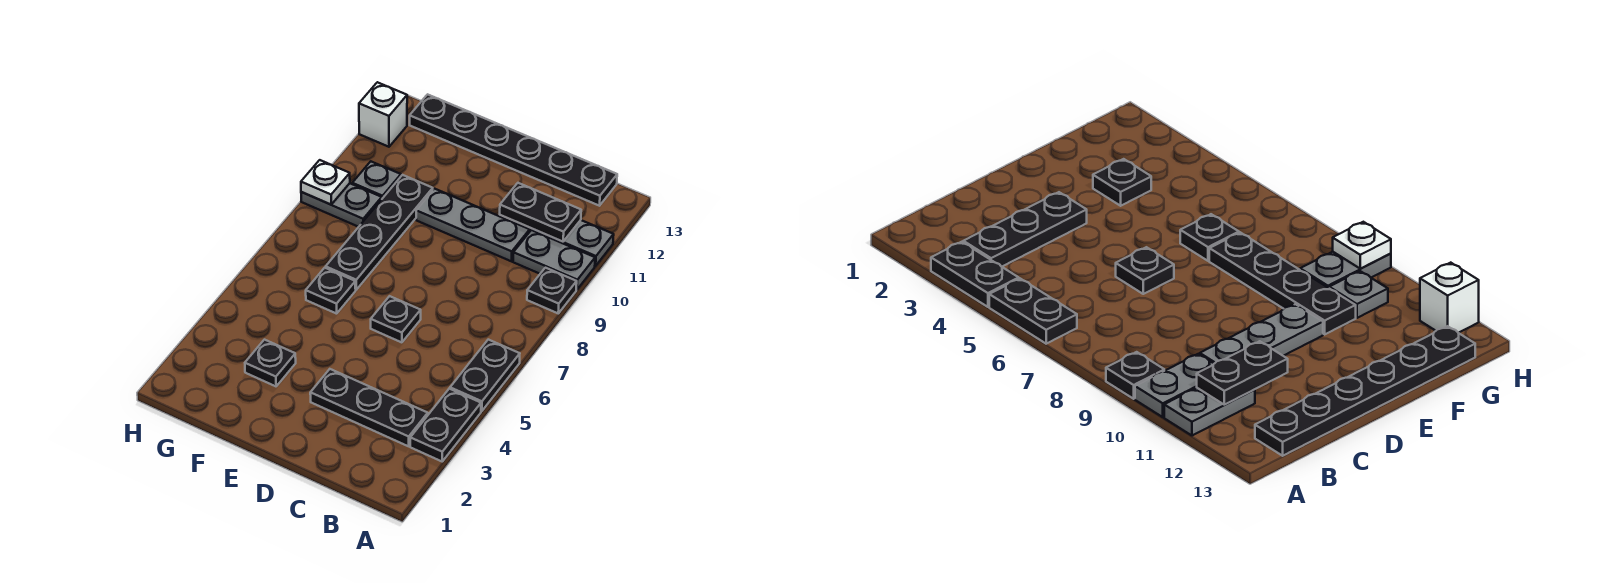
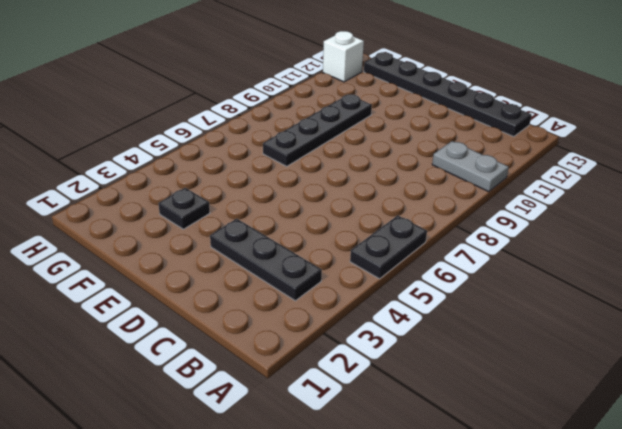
none -> black plate A3:A4 level 1
none -> black plate A9 level 1
none -> grey plate A11:B11 level 1

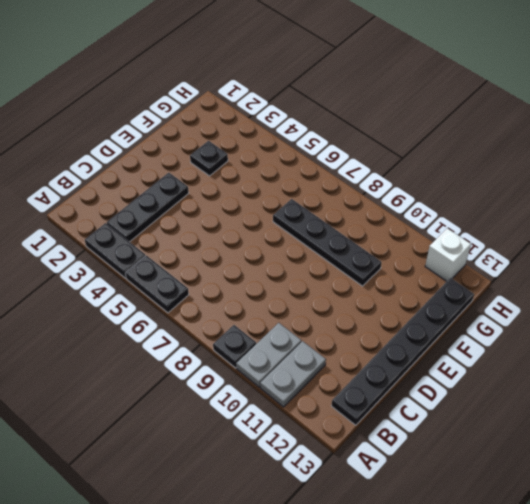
none -> grey plate C10:E10 level 1
none -> black plate D6 level 1
none -> black plate F6 level 1

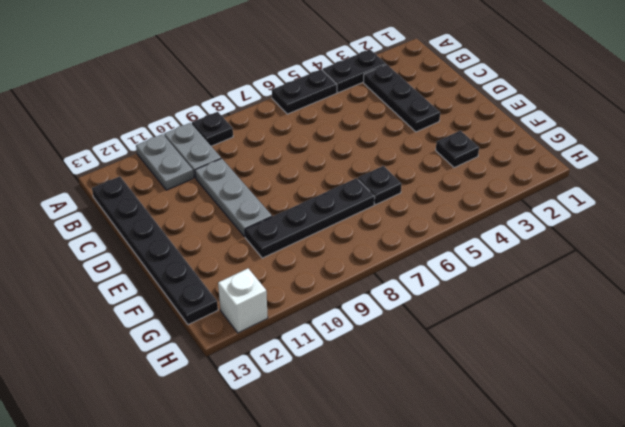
none -> black plate D6 level 1
none -> grey plate G9:H9 level 1
none -> grey plate G10 level 1

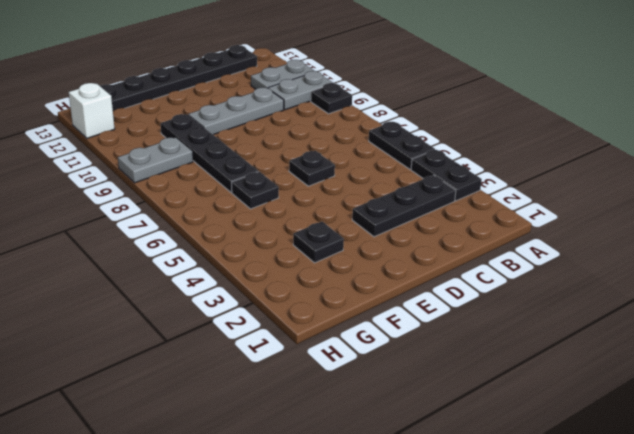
none -> grey plate G10 level 1
none -> black plate B11:C11 level 2
none -> white plate H9 level 2

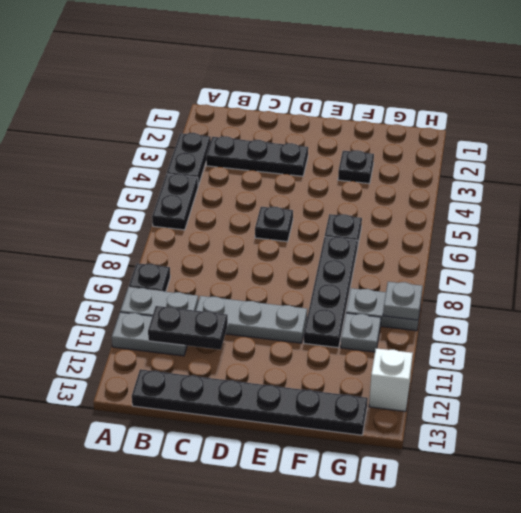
grey plate H9 level 2 -> white plate H9 level 2

